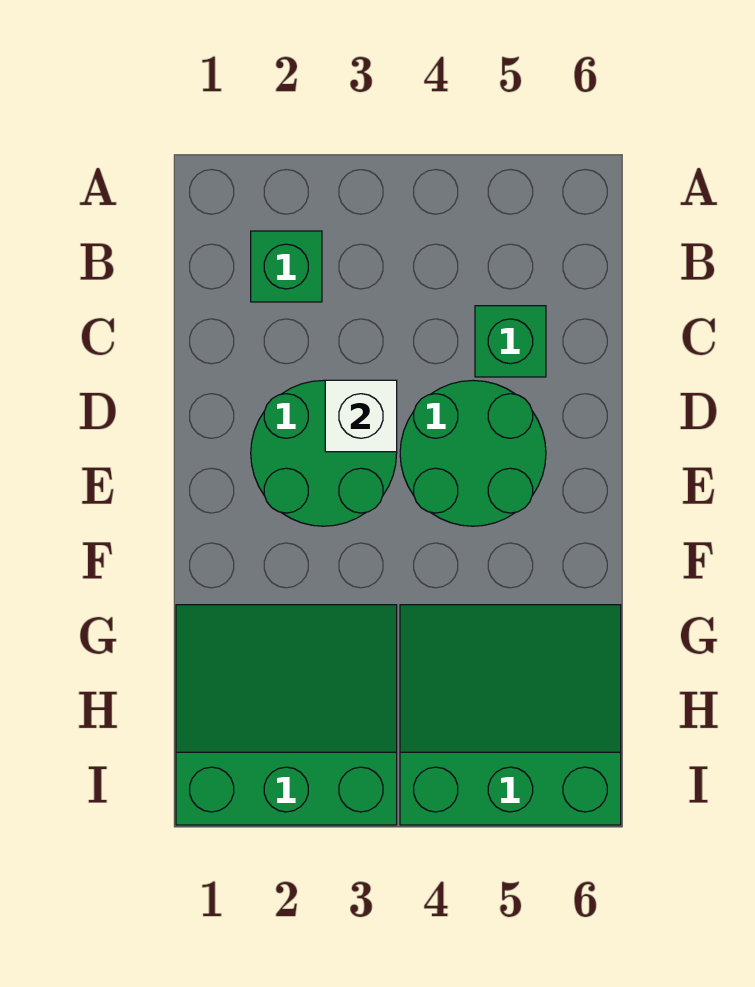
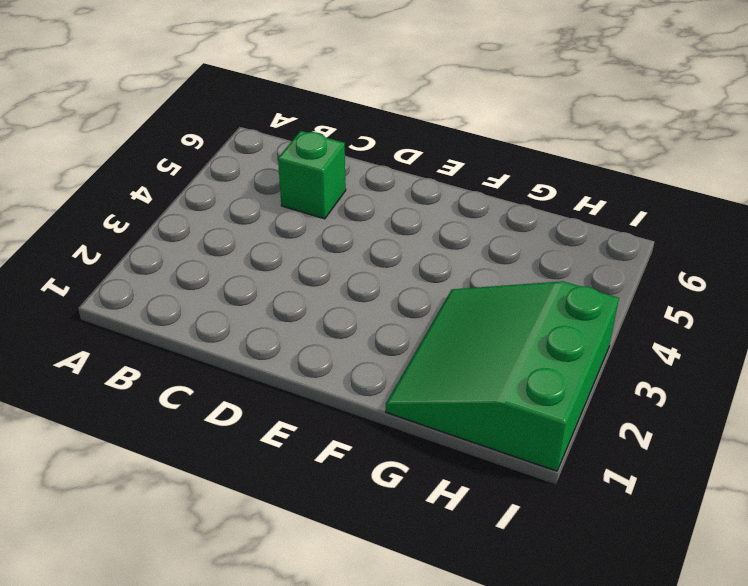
none -> green brick B2 level 1
none -> green round brick D2:E3 level 1

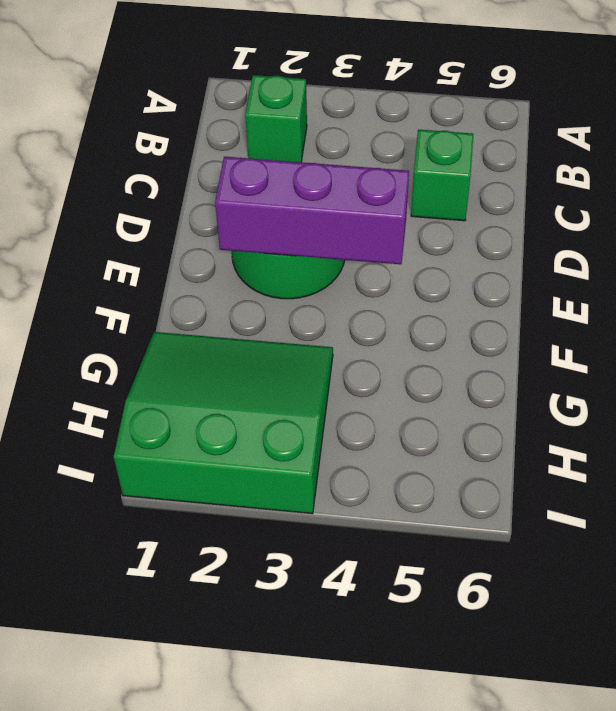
purple brick E2:E4 level 2 -> none
none -> green round brick D4:E5 level 1
none -> green slope G4:I6 level 1 top I

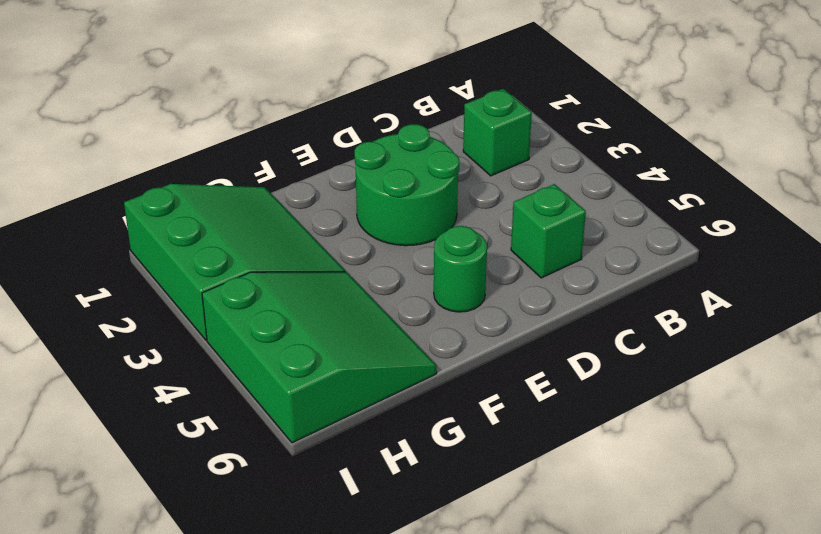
green round brick E5 level 1 -> green round brick D4:E5 level 1
none -> white brick D3 level 2

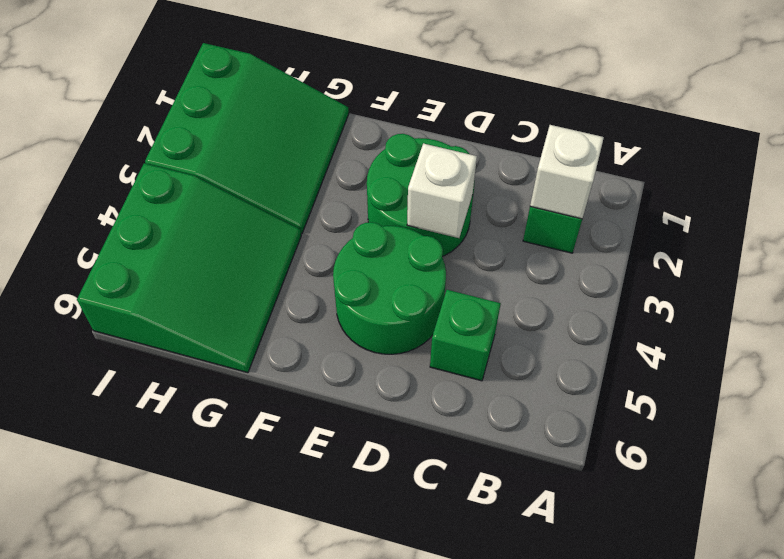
white brick B2 level 2 -> none

